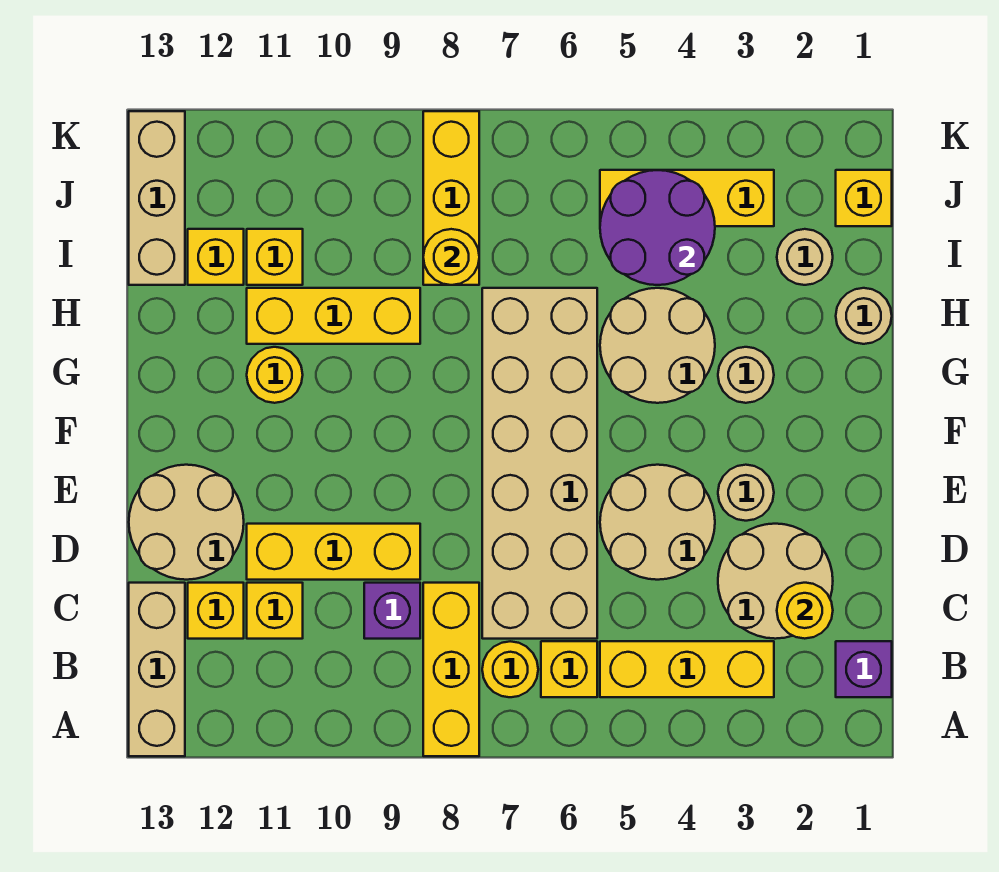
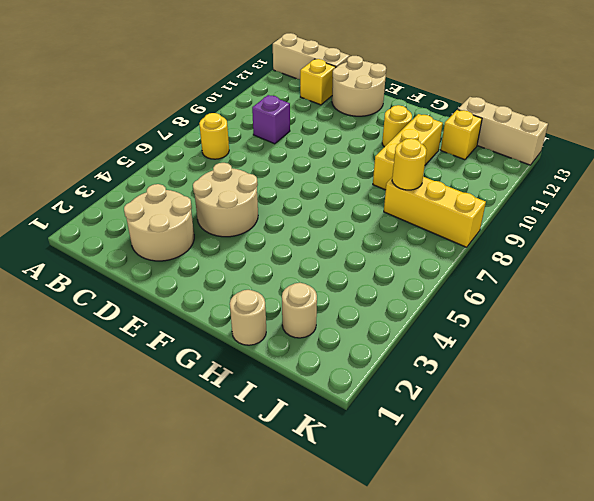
none -> yellow brick A8:C8 level 1
none -> purple brick B1 level 1
none -> yellow brick B3:B5 level 1
none -> yellow brick B6 level 1

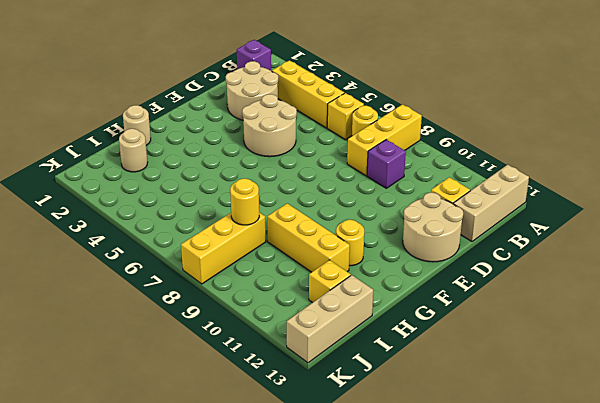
none -> tan brick C6:H7 level 1
none -> yellow brick C11 level 1
none -> yellow brick D9:D11 level 1
none -> tan round brick E3 level 1

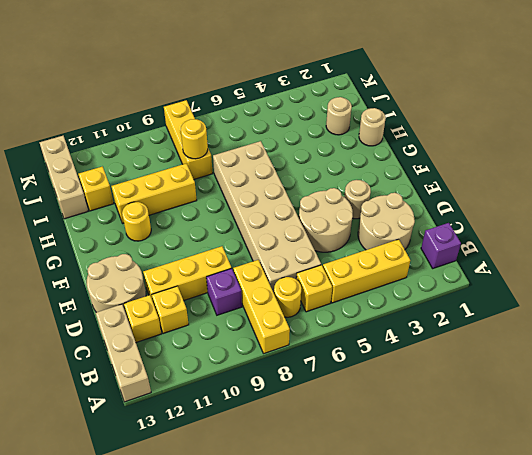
none -> tan round brick G3 level 1
none -> tan round brick G4:H5 level 1
none -> yellow brick I11 level 1
none -> yellow brick J1 level 1

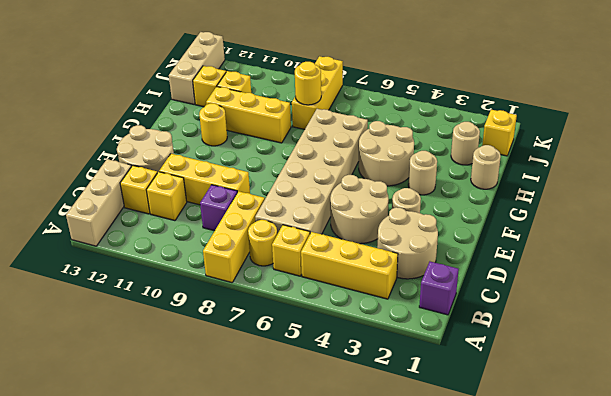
none -> yellow brick J3:J5 level 1
none -> yellow round brick C2 level 2
none -> purple round brick I4:J5 level 2

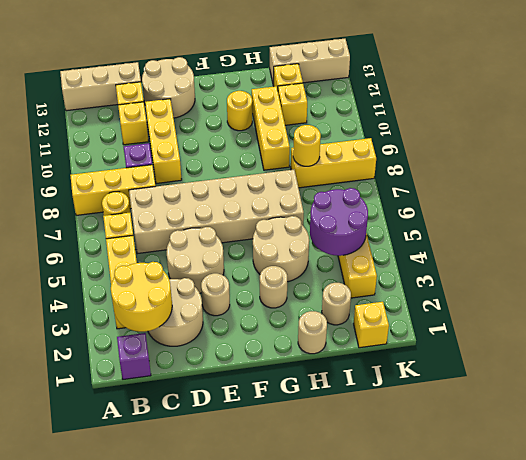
yellow round brick B2:C3 level 2 -> yellow round brick C2 level 2

